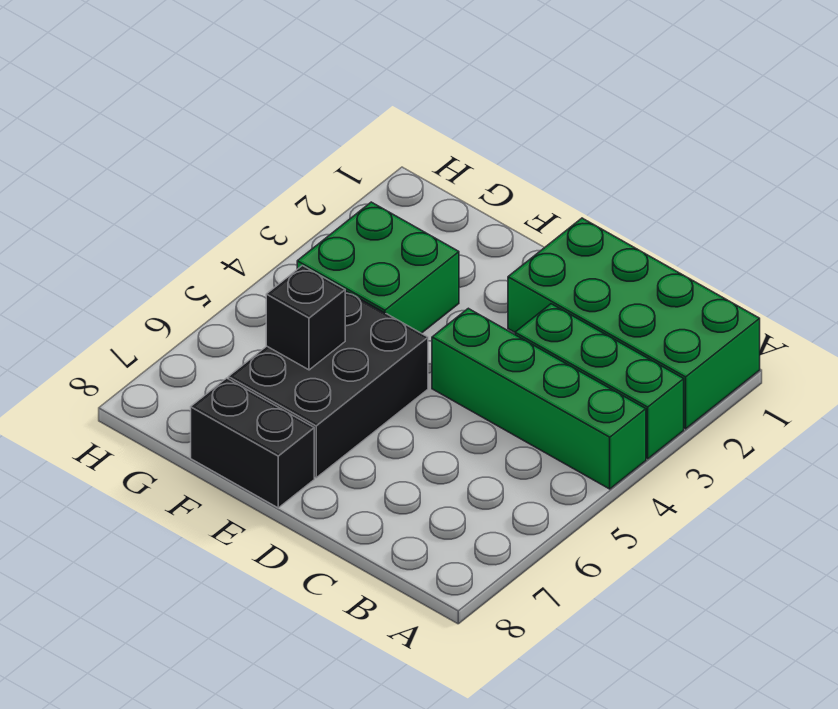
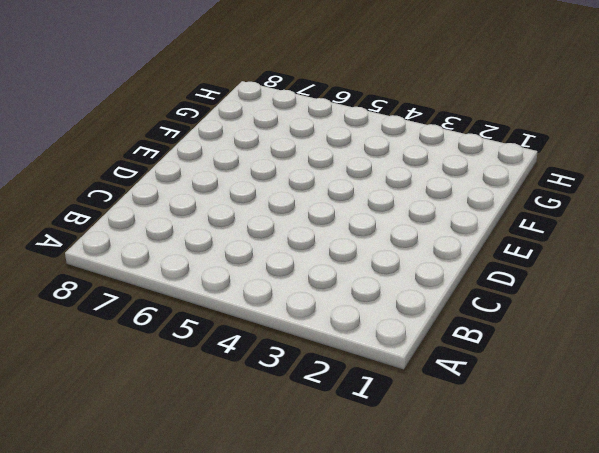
none -> green brick A1:D2 level 1
none -> green brick A3:C3 level 1

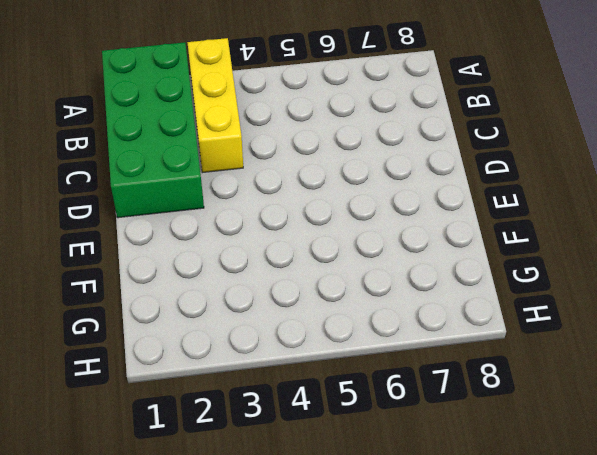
yellow brick A3:C3 level 1 -> green brick A3:C3 level 1
none -> green brick A4:D4 level 1
none -> black brick E5:F7 level 1

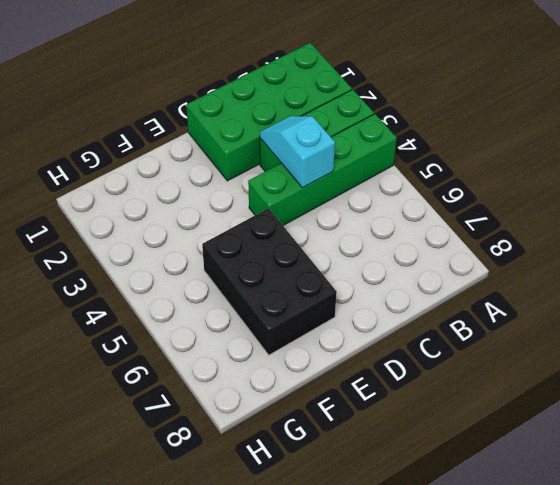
cyan slope C3:C4 level 2 top 4 -> none
none -> black brick E8:F8 level 1
none -> green brick F3:G4 level 1

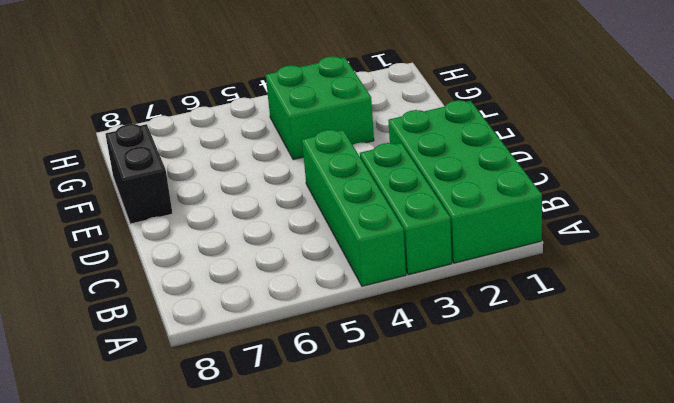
none -> black brick E5:F7 level 1
none -> black brick F6 level 2

